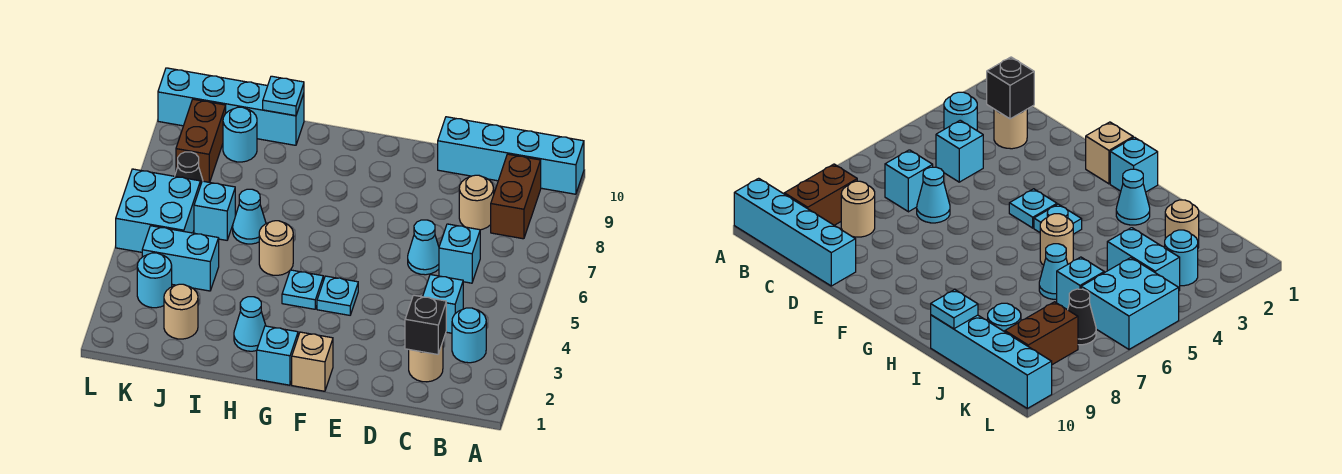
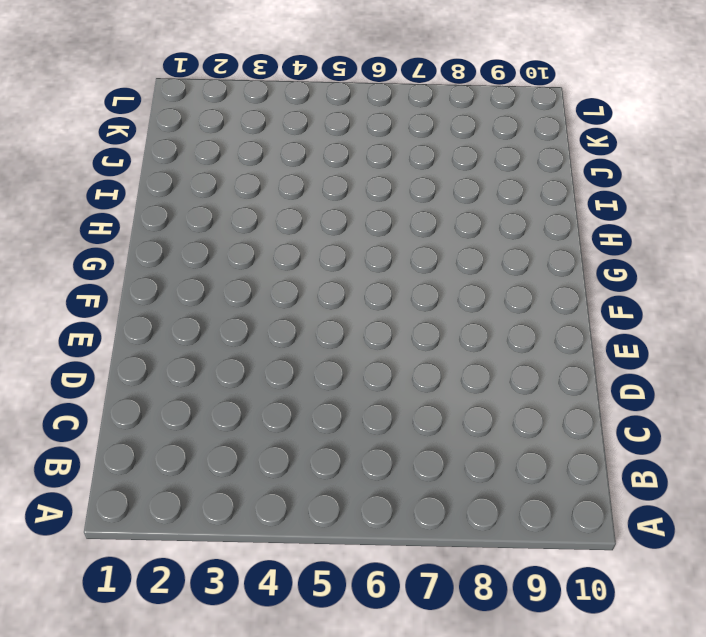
none -> cyan brick A10:D10 level 1
none -> cyan round brick B3 level 1
none -> brown brick B8:B9 level 1

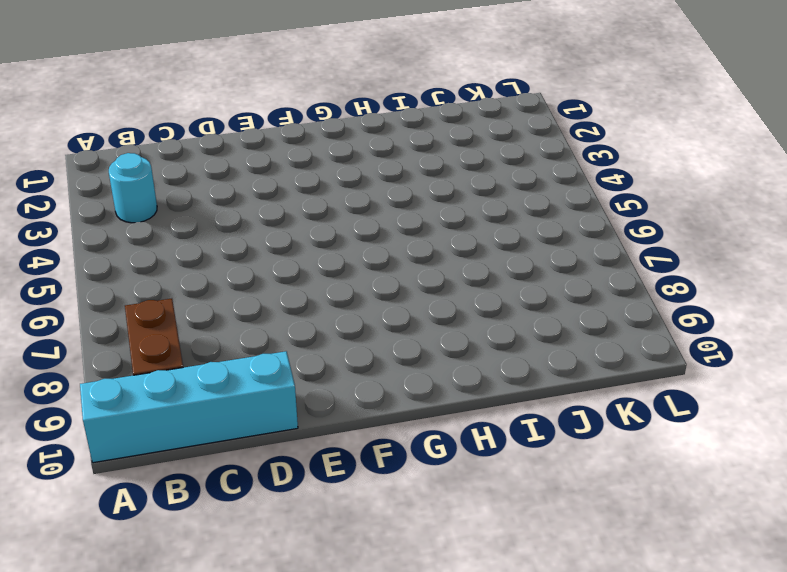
none -> tan round brick C2 level 1
none -> cyan brick C4 level 1
none -> cyan brick C6 level 1

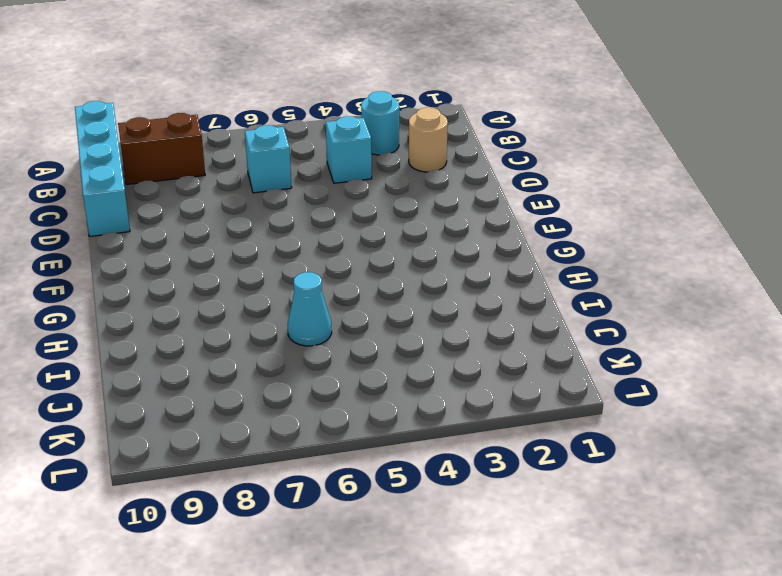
none -> tan round brick C8 level 1
none -> cyan cone D6 level 1
none -> tan brick F1 level 1

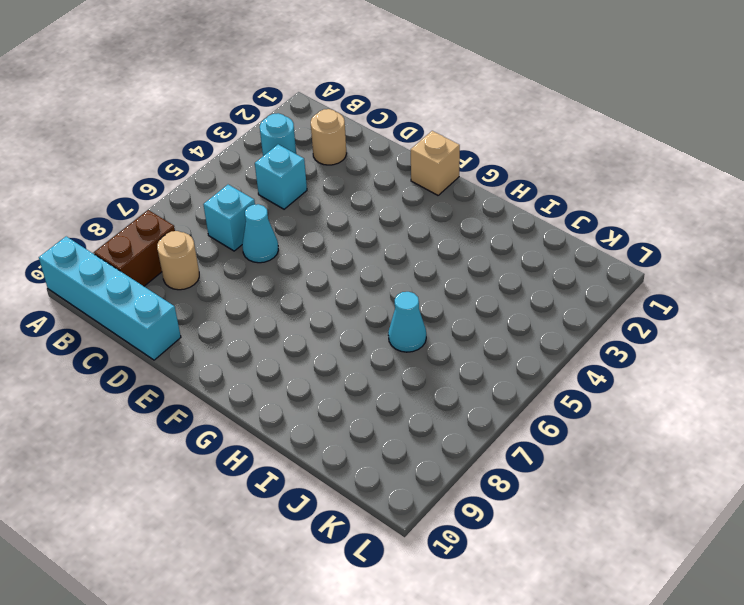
none -> cyan plate F4 level 1
none -> cyan brick G1 level 1
none -> cyan plate G4 level 1

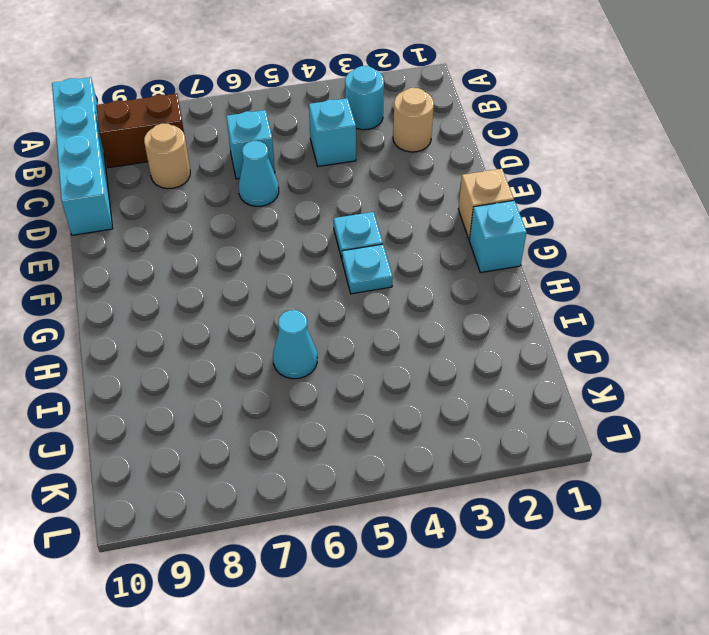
none -> cyan cone H2 level 1
none -> tan round brick H5 level 1
none -> cyan brick I10:L10 level 1

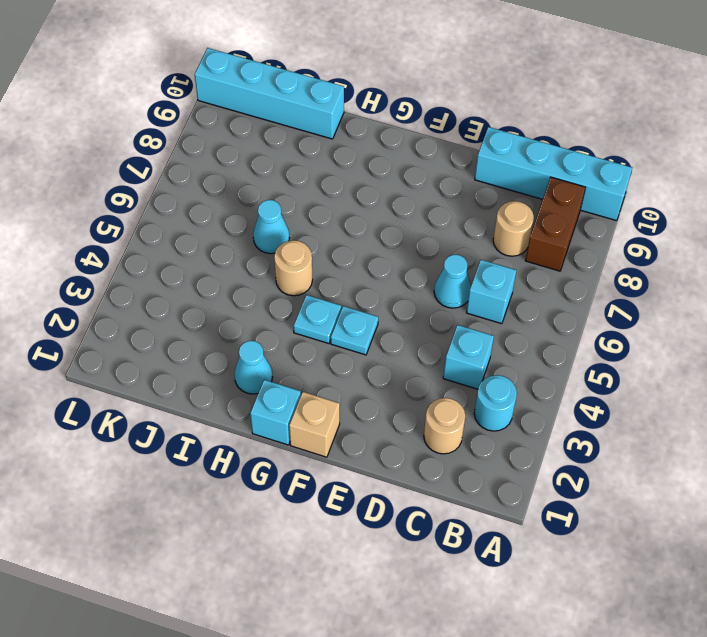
none -> tan round brick J2 level 1
none -> cyan brick J4:K4 level 1
none -> cyan brick J6 level 1

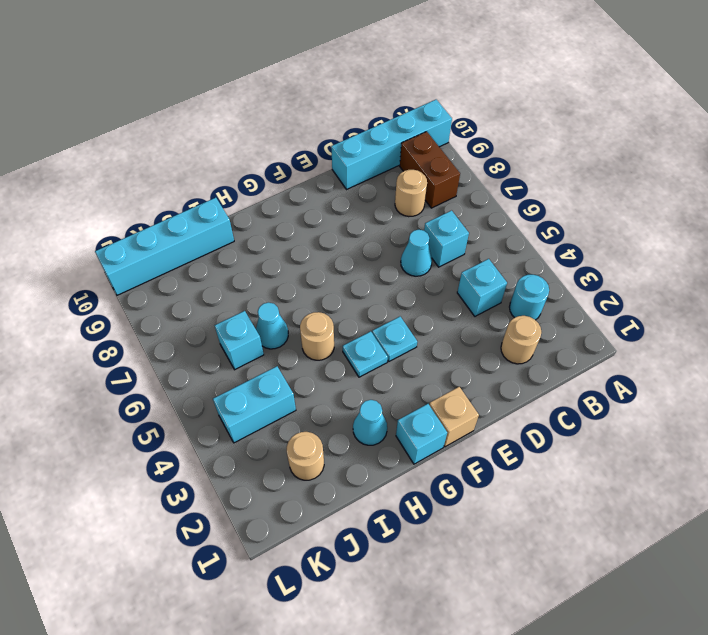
none -> cyan round brick J9 level 1
none -> cyan round brick K3 level 1
none -> cyan brick K5:L6 level 1

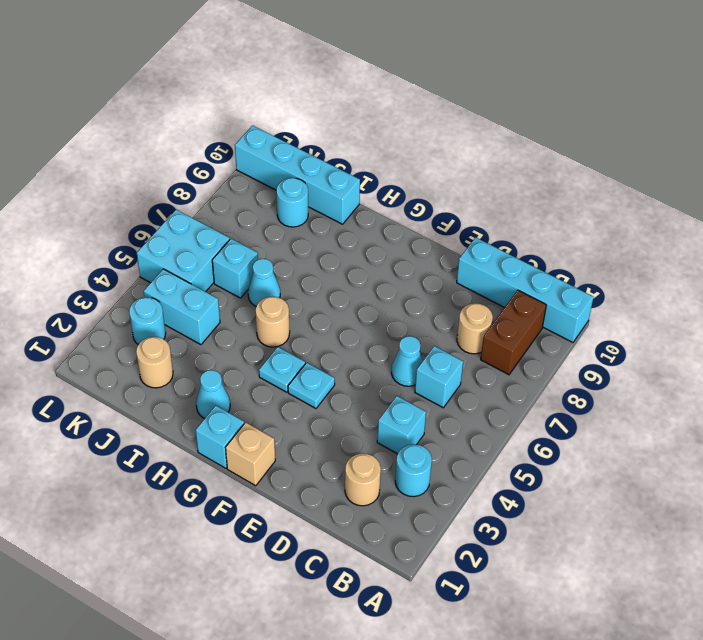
none -> black cone K7 level 1
none -> brown brick K8:K9 level 1
none -> black brick C2 level 2

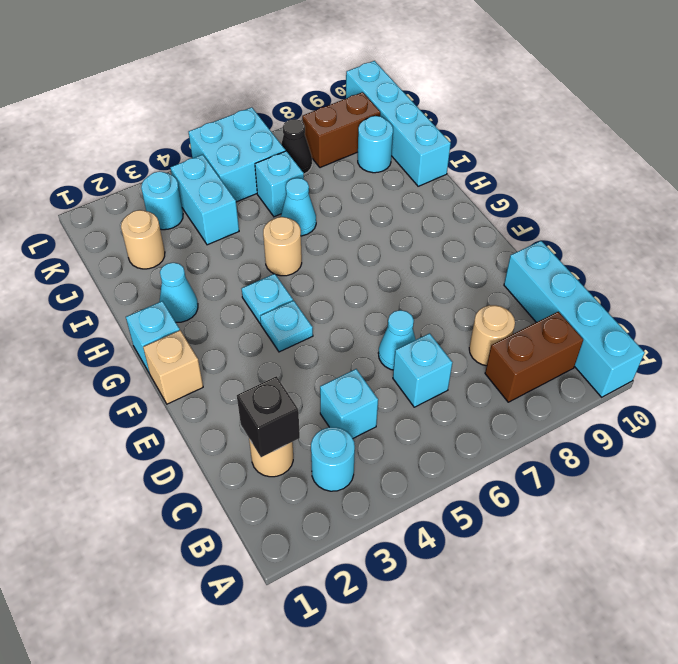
none -> cyan plate I10 level 2

